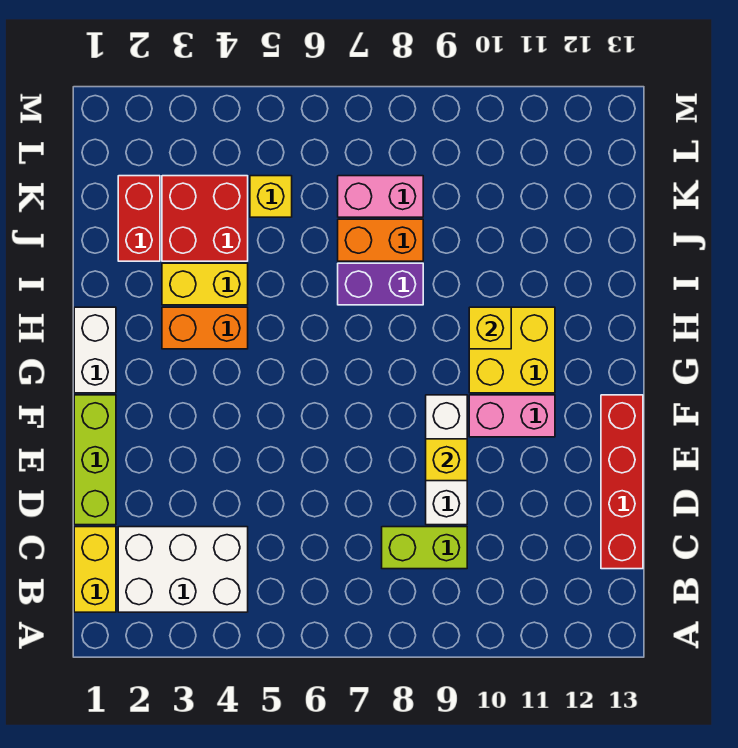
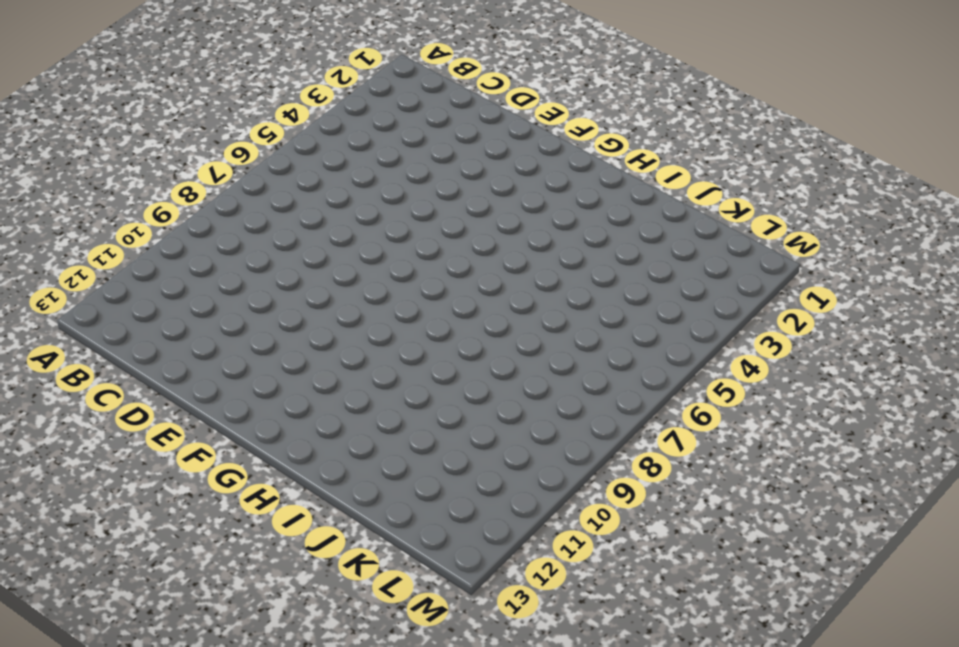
none -> yellow brick B1:C1 level 1
none -> white brick B2:C4 level 1
none -> lime brick C8:C9 level 1

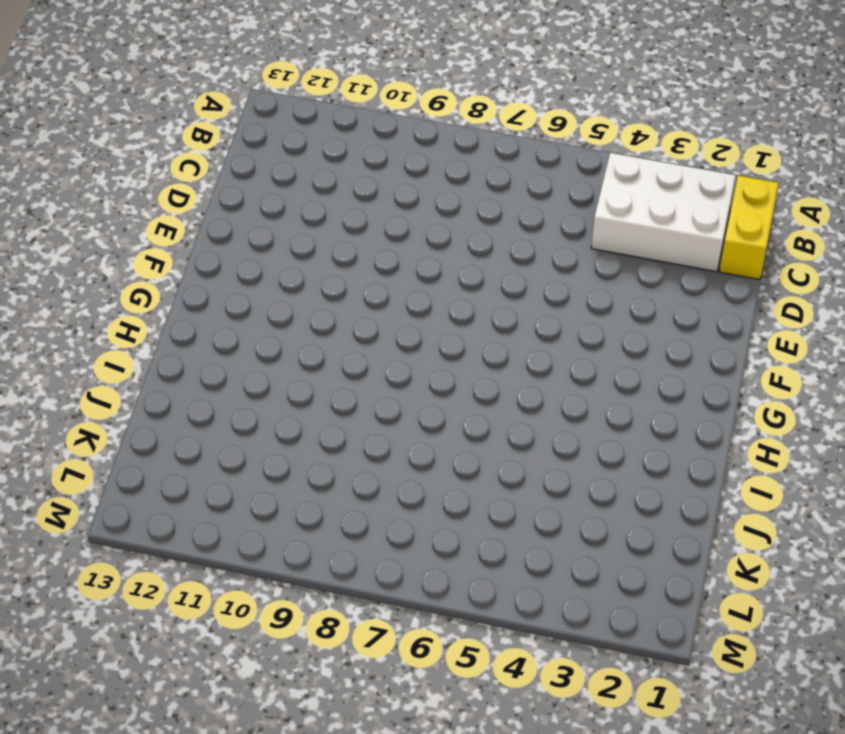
none -> lime brick C8:C9 level 1
none -> red brick C13:F13 level 1
none -> lime brick D1:F1 level 1

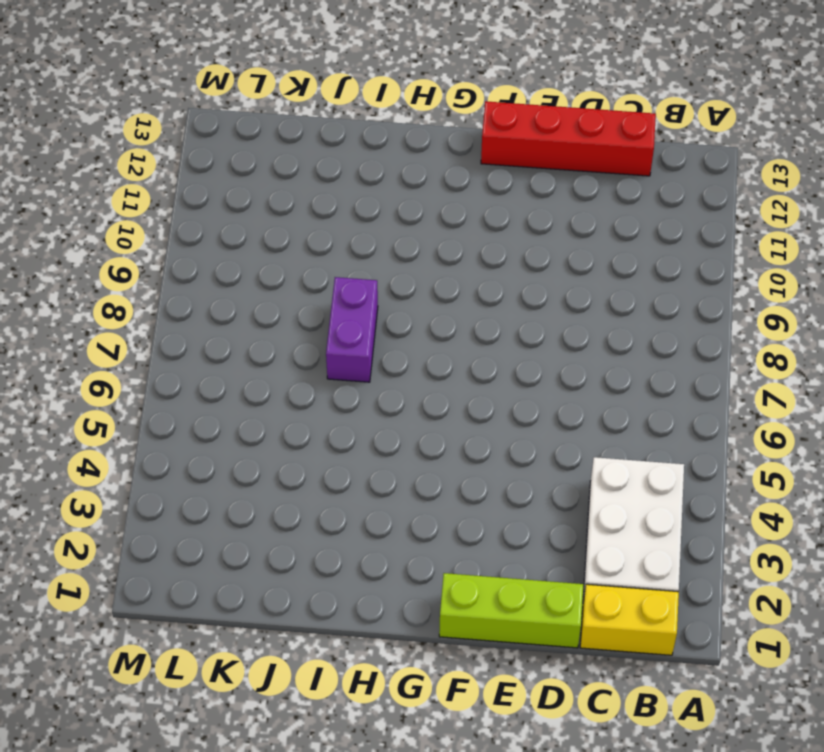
none -> lime brick C8:C9 level 1
none -> white brick D9:F9 level 1
none -> pink brick F10:F11 level 1

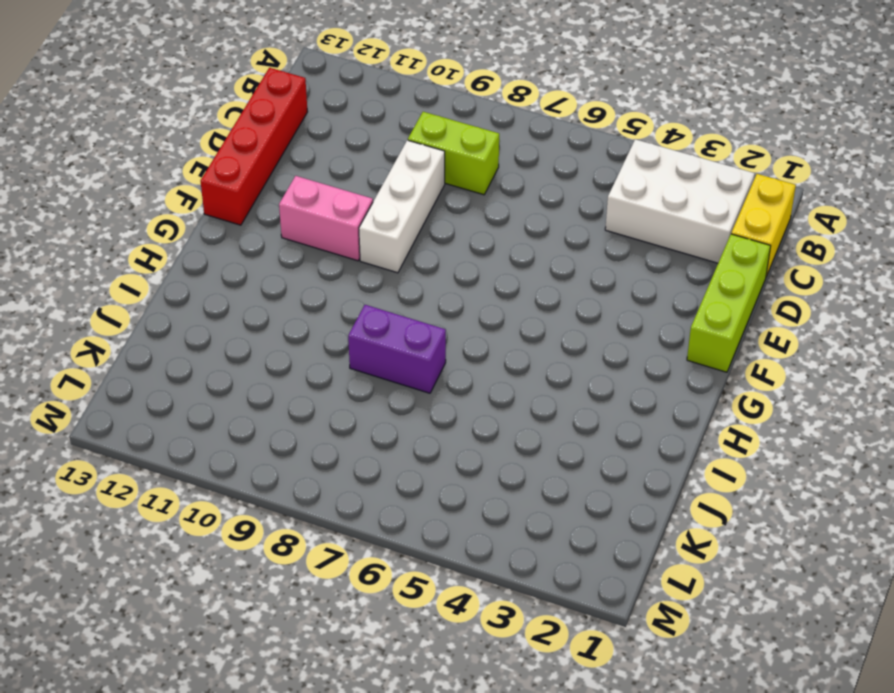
none -> white brick G1:H1 level 1
none -> yellow brick G10:H11 level 1
none -> orange brick H3:H4 level 1

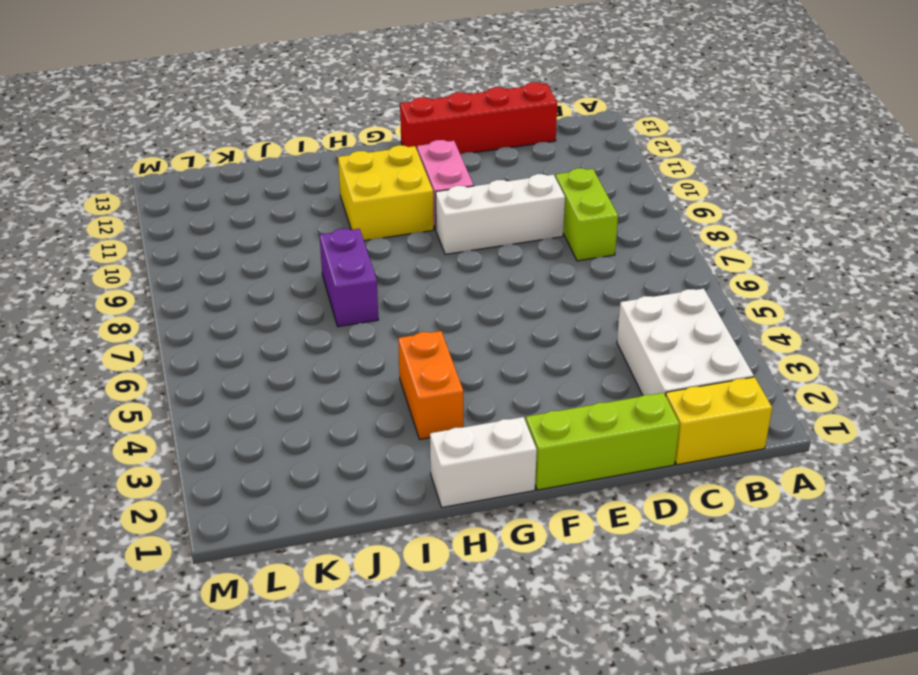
none -> yellow brick I3:I4 level 1
none -> red brick J2:K2 level 1
none -> red brick J3:K4 level 1

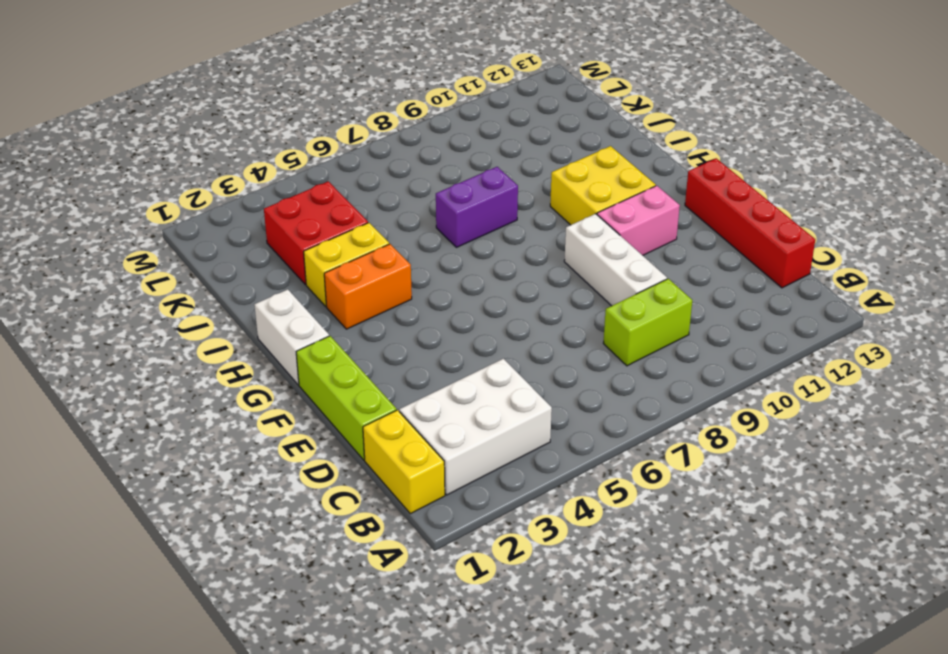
none -> red brick J2:K2 level 1
none -> orange brick J7:J8 level 1
none -> yellow brick K5 level 1

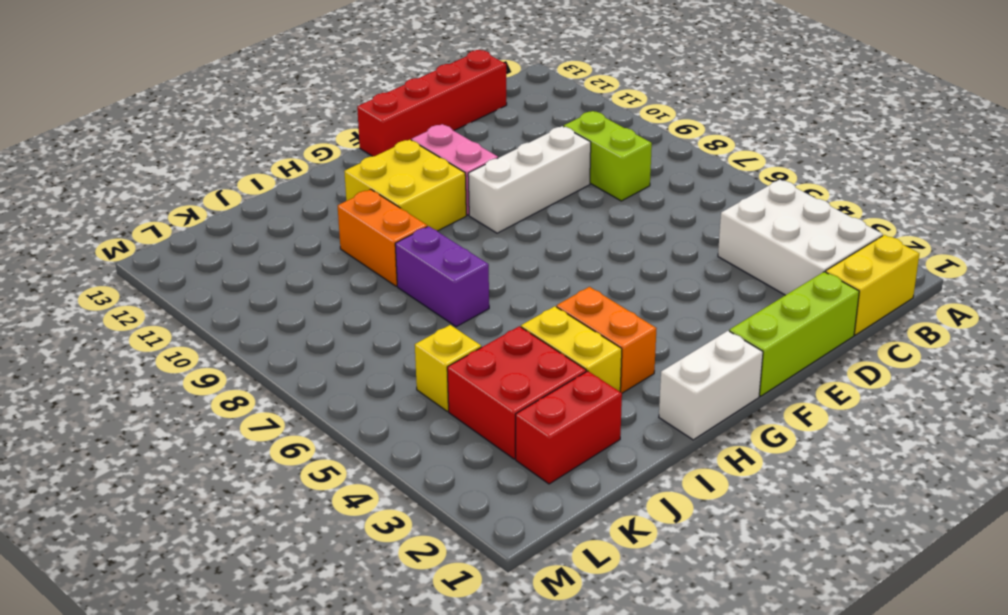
orange brick I9:I10 level 1 -> orange brick J7:J8 level 1
none -> pink brick K7:K8 level 1
none -> yellow brick E9 level 2
none -> yellow brick H10 level 2

